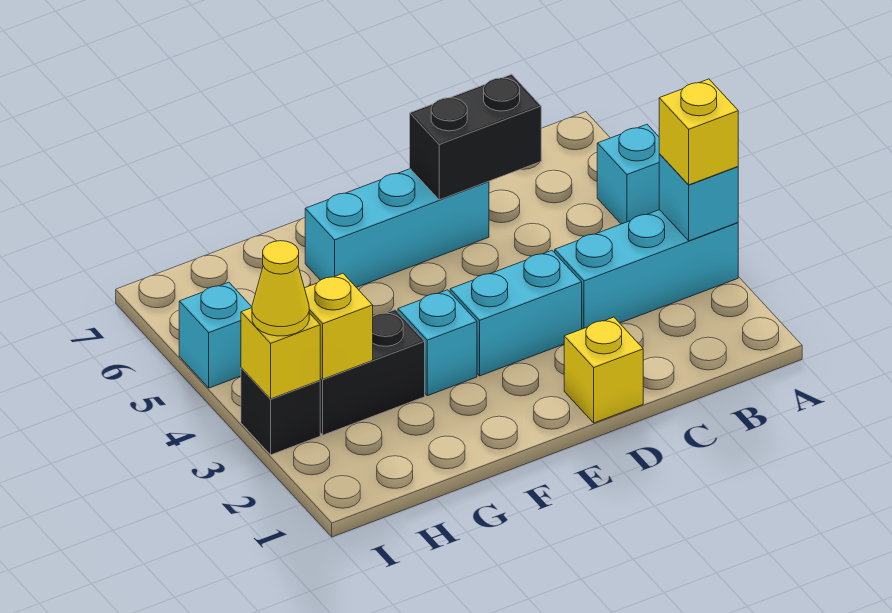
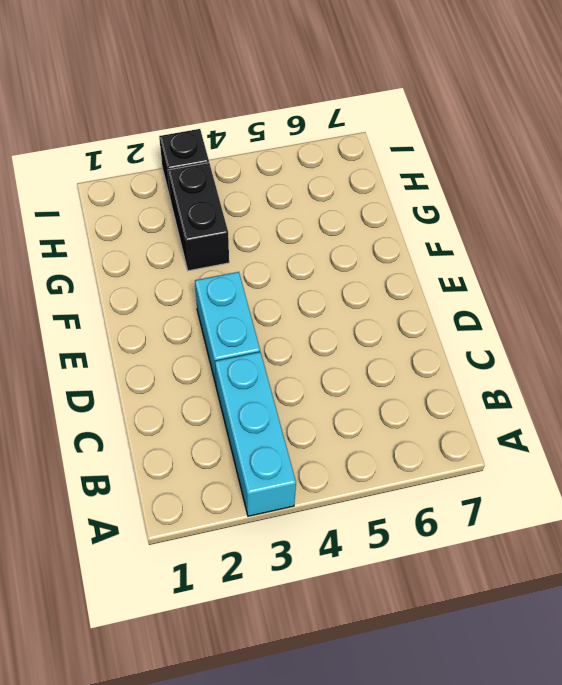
none -> cyan brick A5 level 1
none -> yellow brick D1 level 1
none -> cyan brick D6:F6 level 1

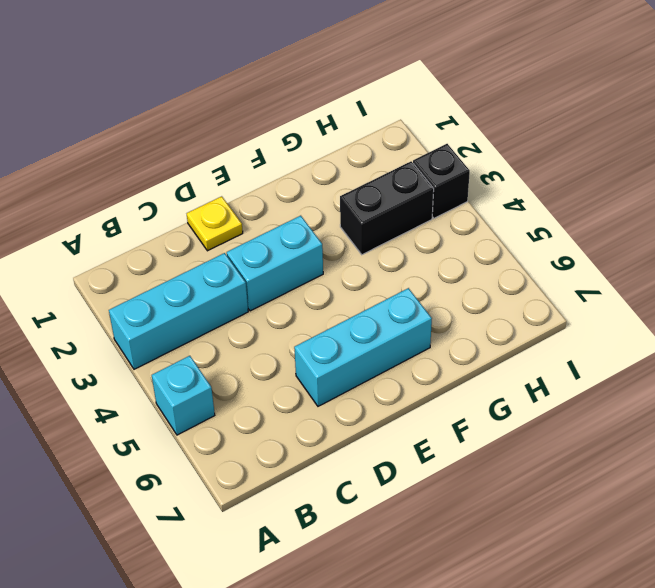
yellow plate D1 level 1 -> yellow brick D1 level 1
none -> cyan brick F3 level 1
none -> cyan brick I5 level 1
none -> cyan brick A3 level 2

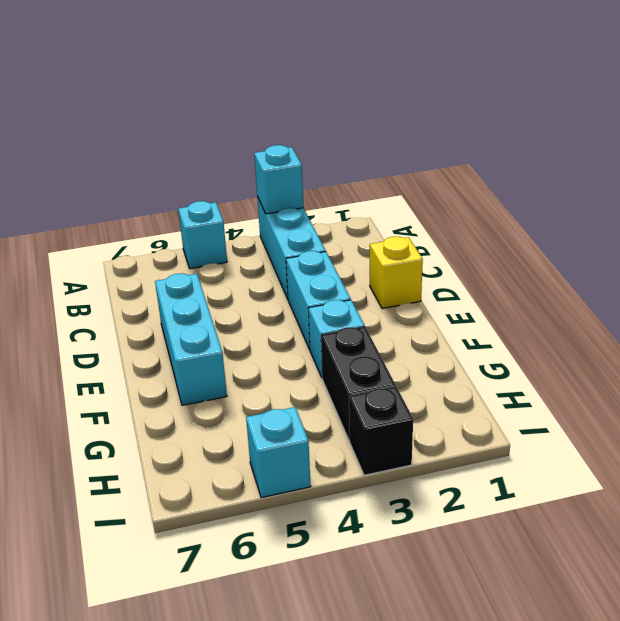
none -> black brick C6:D6 level 2
none -> yellow brick H3 level 2
none -> yellow brick I3 level 2

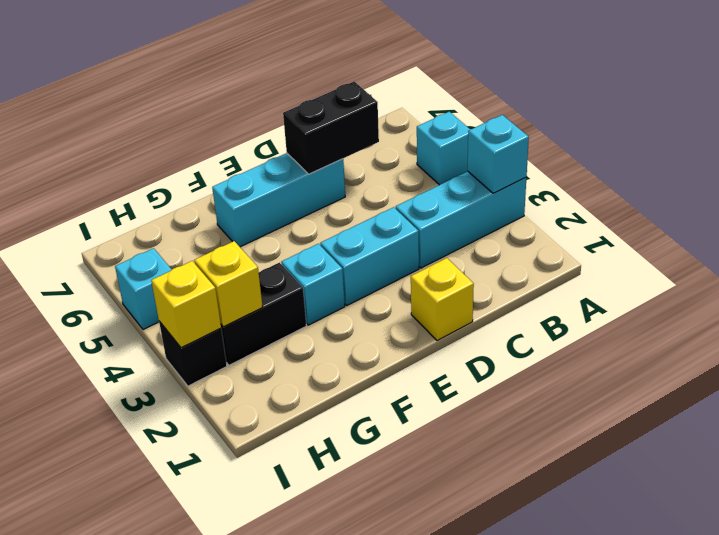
none -> yellow brick A3 level 3
none -> yellow cone I3 level 3

